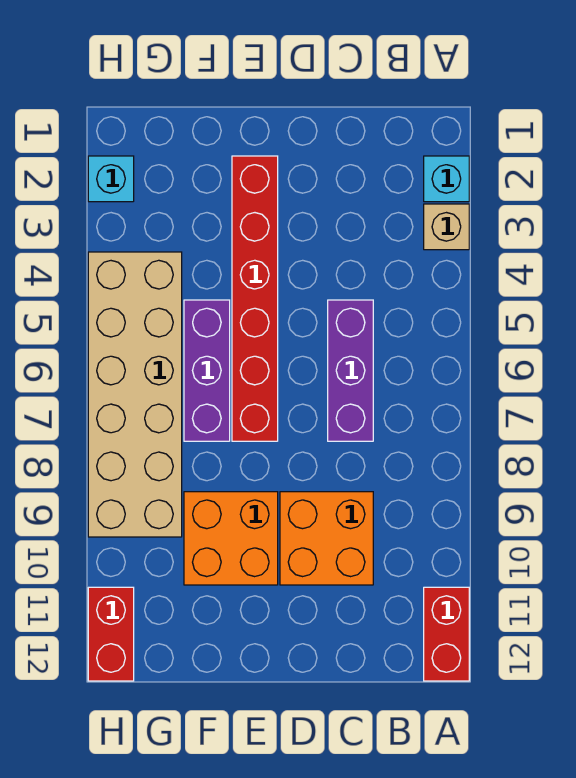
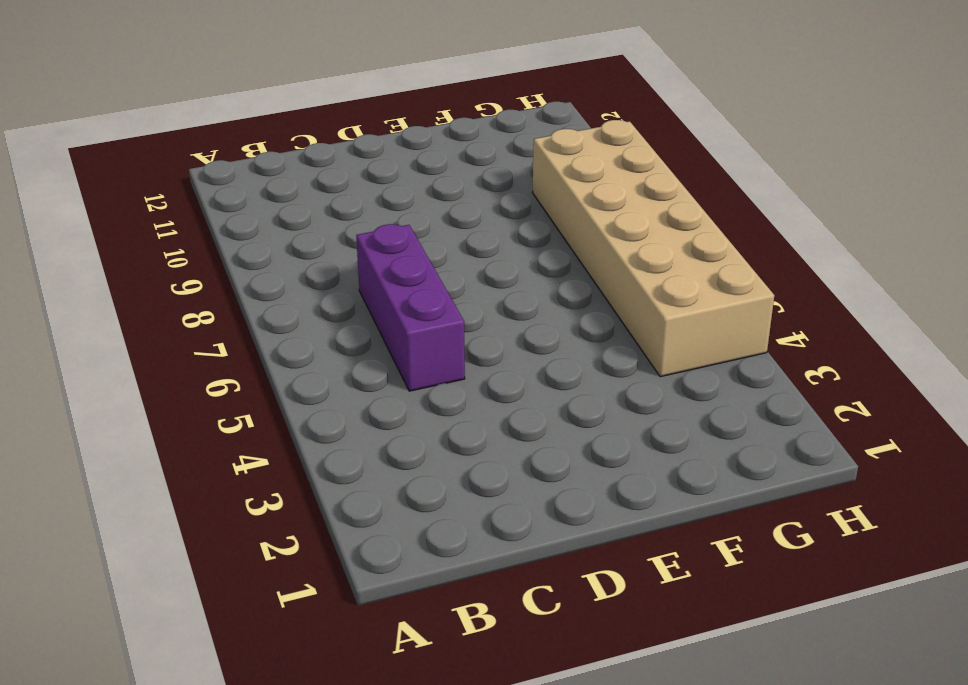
none -> cyan brick A2 level 1
none -> tan brick A3 level 1

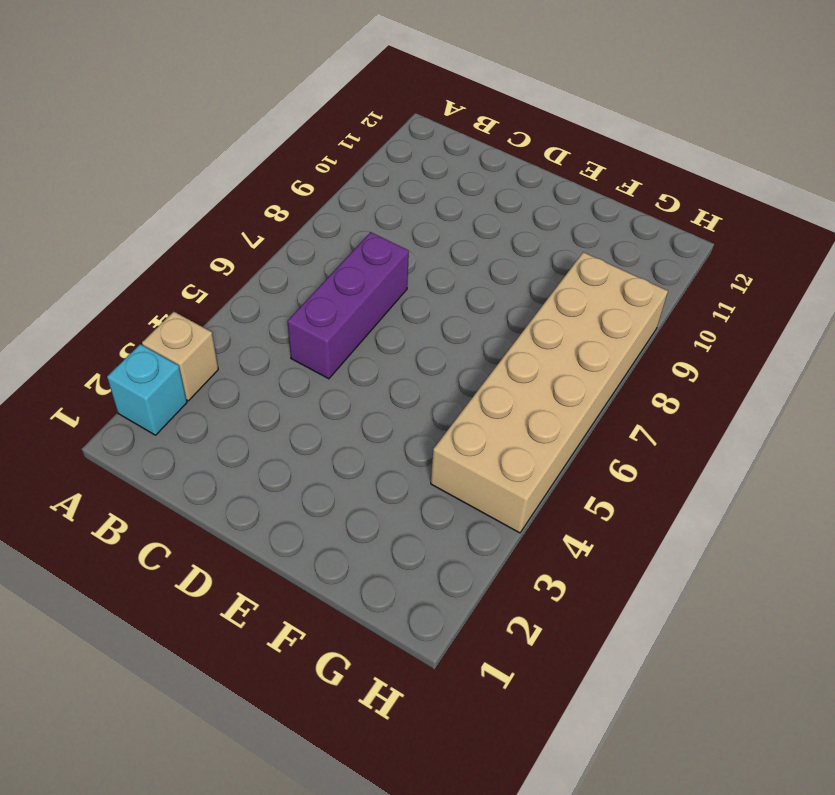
none -> red brick A11:A12 level 1
none -> orange brick C9:D10 level 1

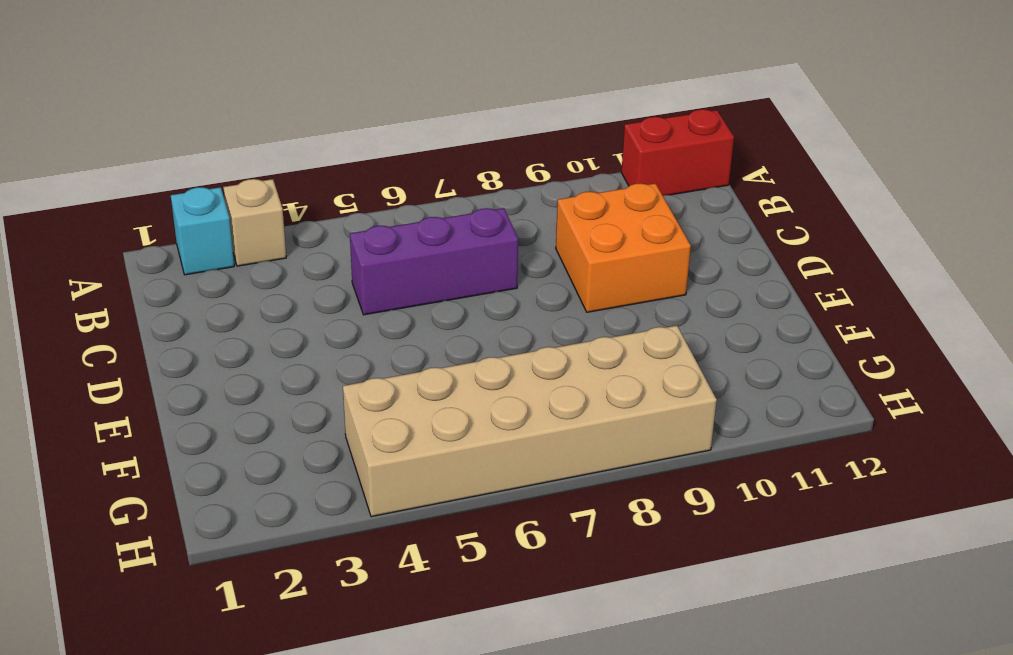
none -> red brick E2:E7 level 1
none -> orange brick E9:F10 level 1

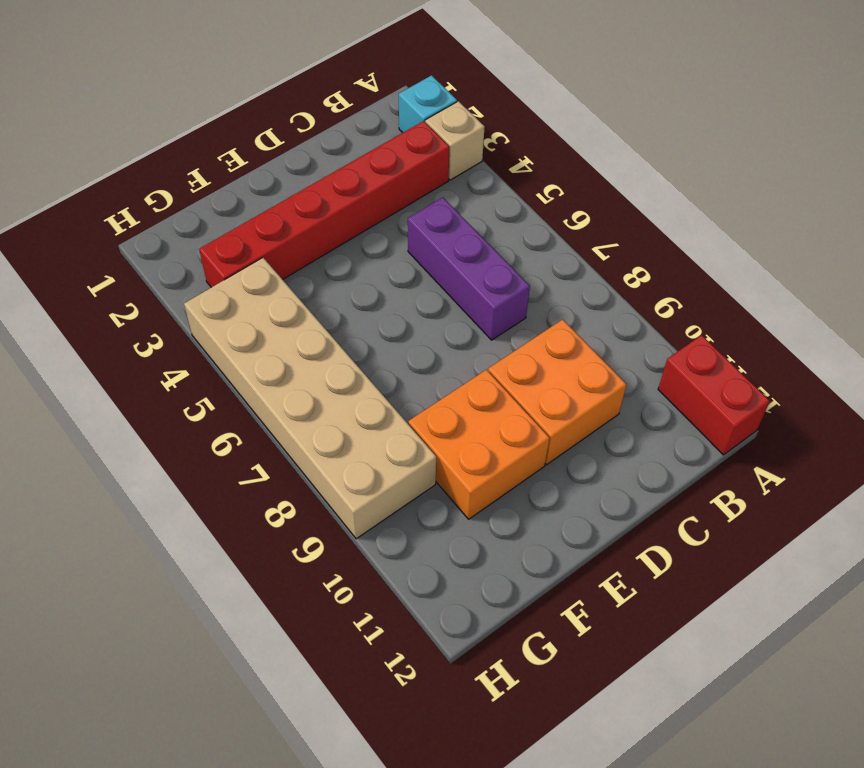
red brick B3:G3 level 1 -> red brick E2:E7 level 1
none -> purple brick F5:F7 level 1
none -> cyan brick H2 level 1

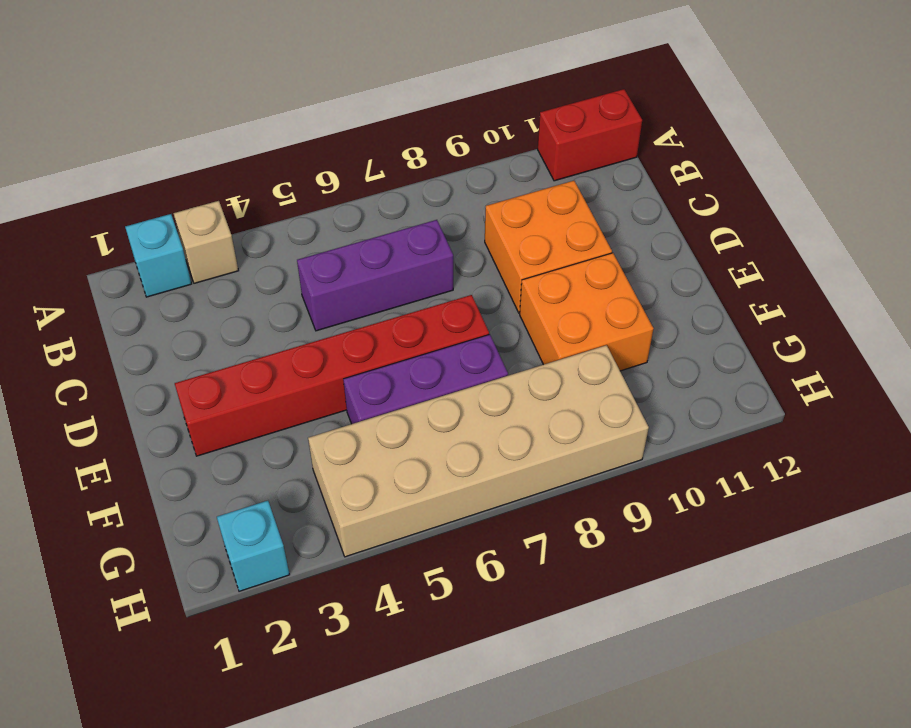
none -> red brick H11:H12 level 1

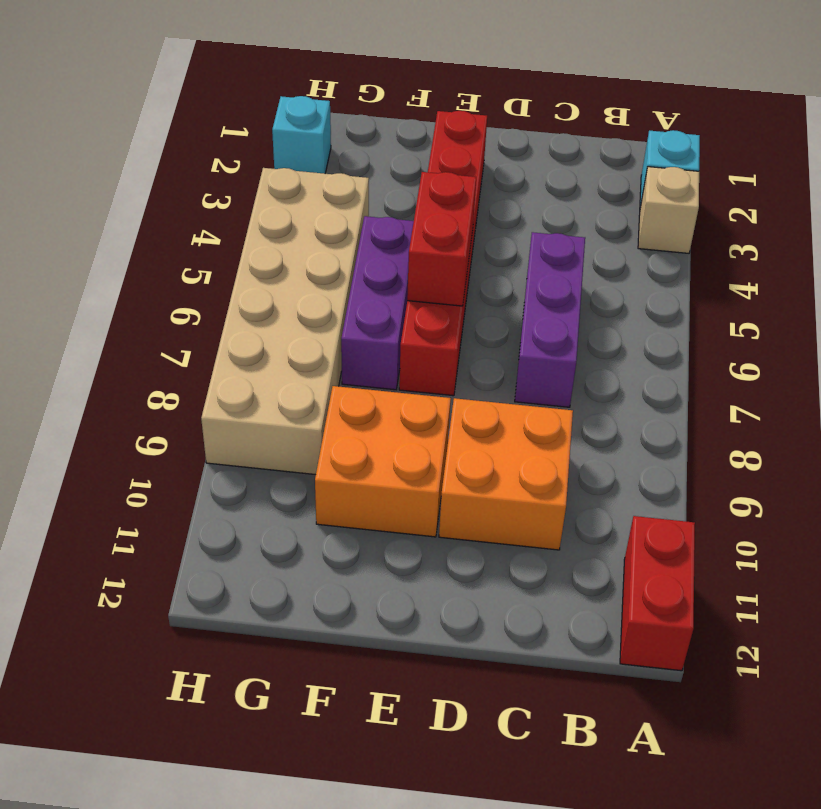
red brick E5:E6 level 2 -> red brick H11:H12 level 1

